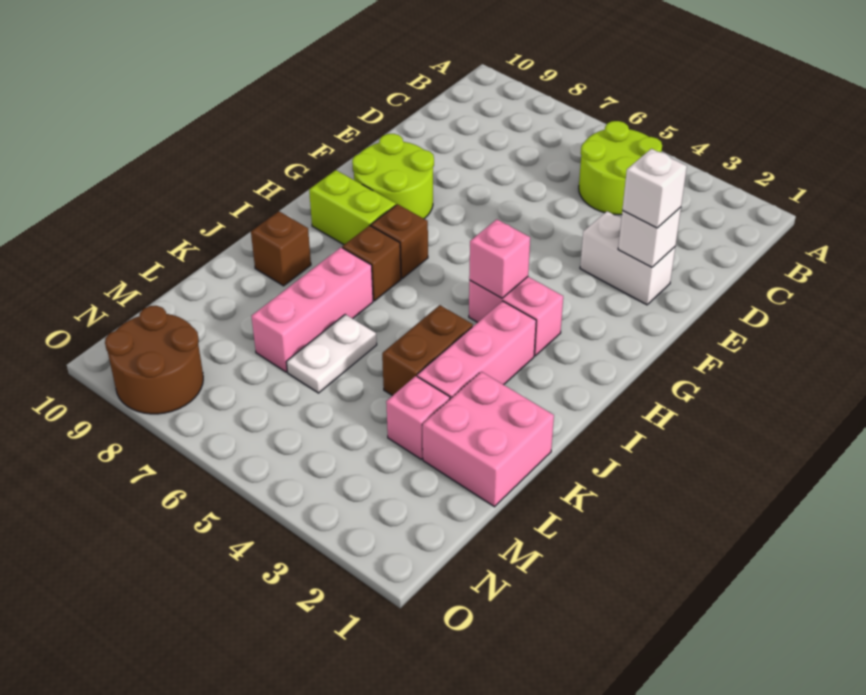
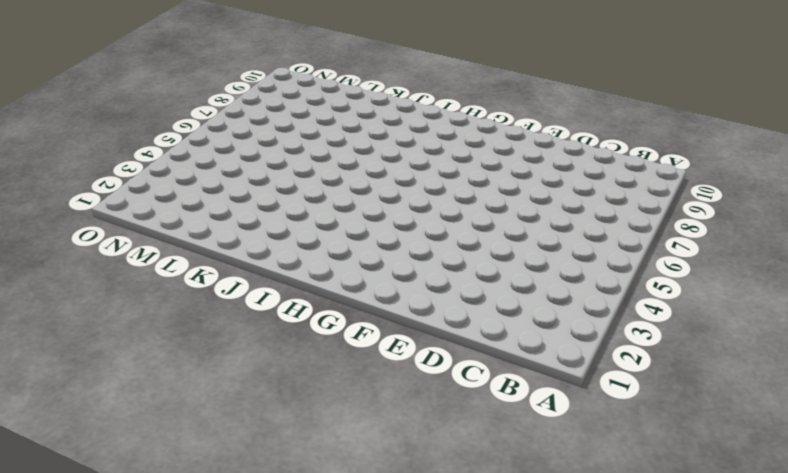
none -> lime round brick B4:C5 level 1
none -> white brick E2:E3 level 1
none -> lime round brick F8:G9 level 1

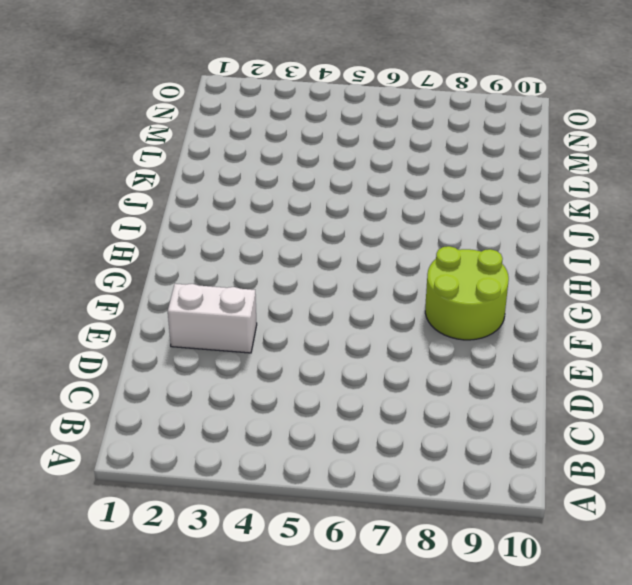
none -> lime round brick B4:C5 level 1
none -> pink brick H3:H4 level 1
none -> brown brick H7 level 1

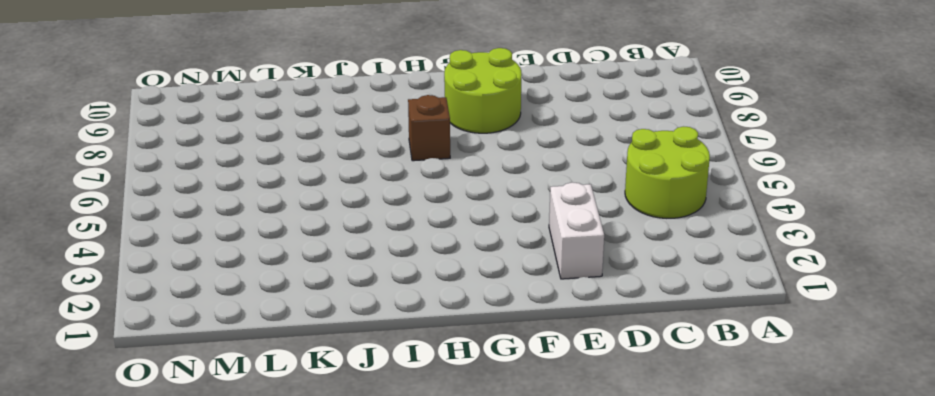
none -> pink brick H3:H4 level 1
none -> lime brick H8:H9 level 1
none -> pink brick I3:K3 level 1

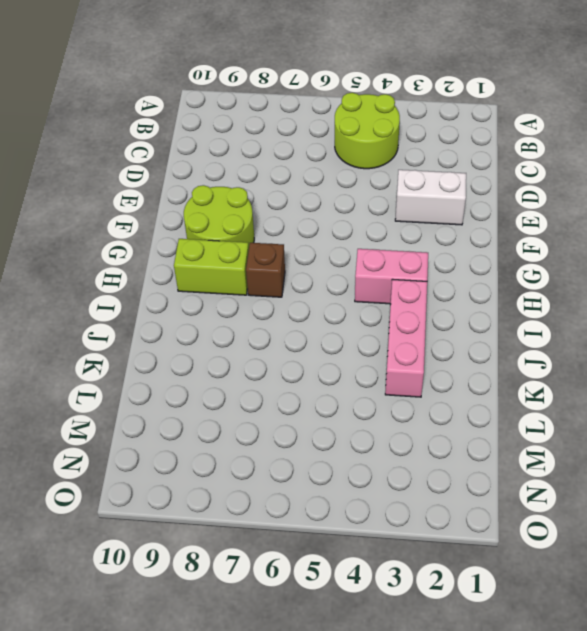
none -> brown brick I7 level 1
none -> brown brick J4:K4 level 1
none -> pink brick J7:L7 level 1

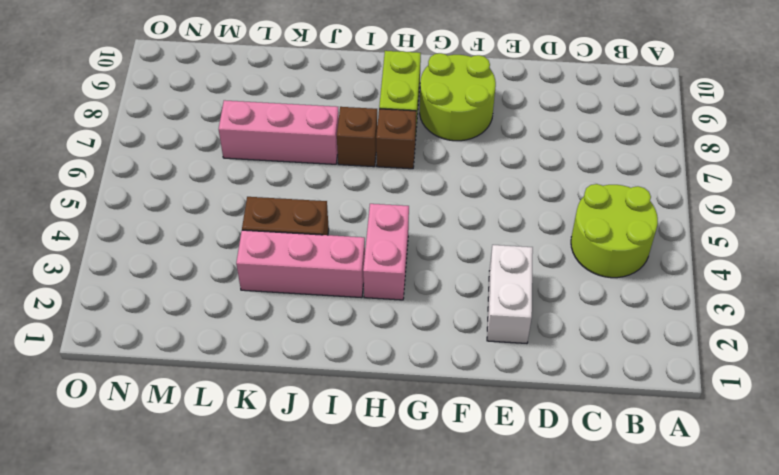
none -> brown brick J9 level 1
none -> pink brick K1:L2 level 1
none -> white plate K6:L6 level 1

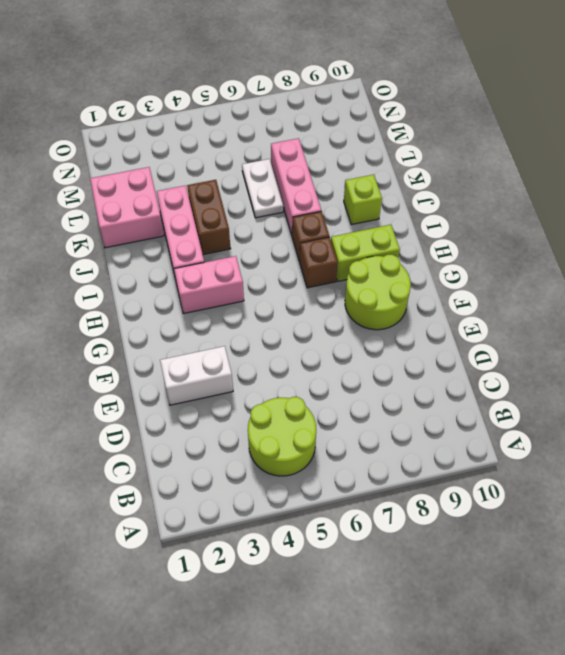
lime brick J9 level 1 -> brown brick J9 level 1
none -> pink brick L3 level 1
none -> brown round brick N8:O9 level 1
none -> white brick E2 level 2

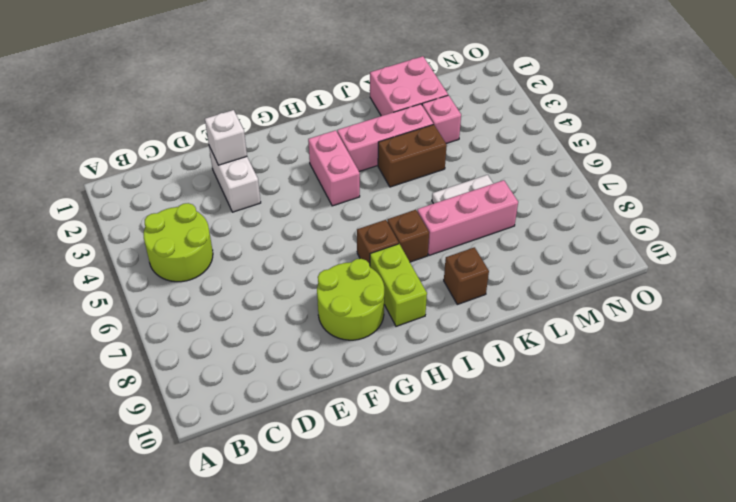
none -> brown round brick N8:O9 level 1
none -> pink brick H4 level 2
none -> white brick E2 level 3

